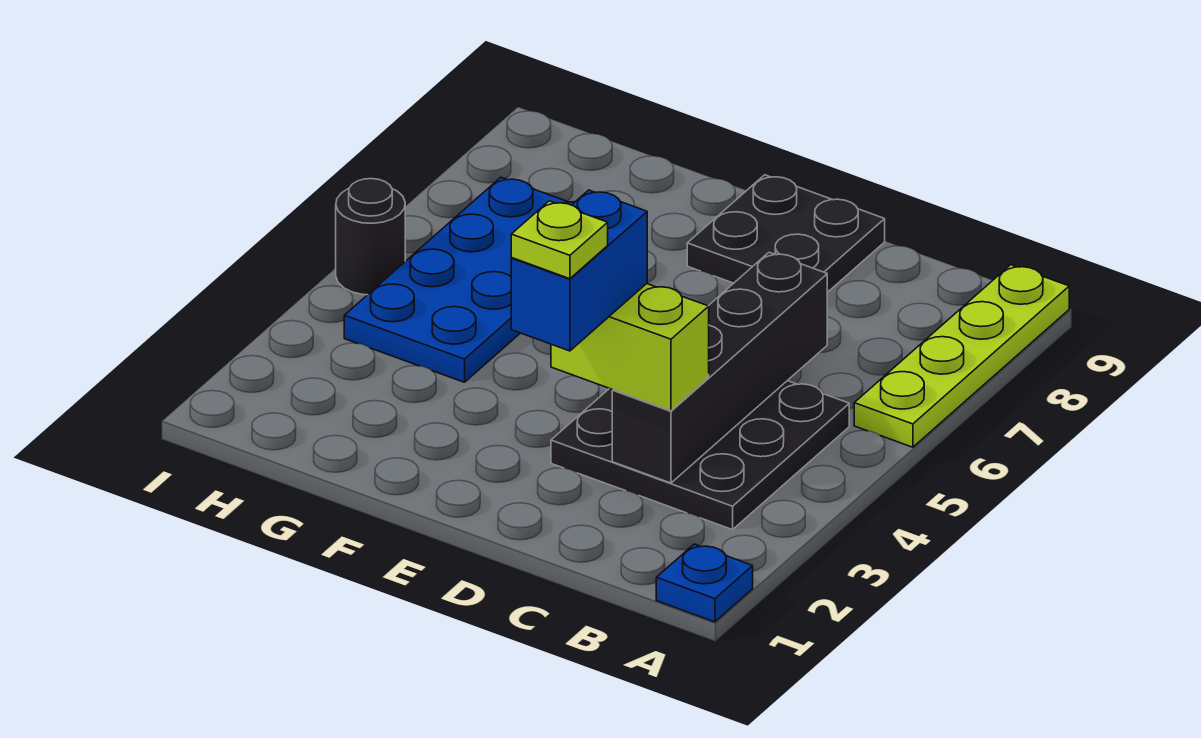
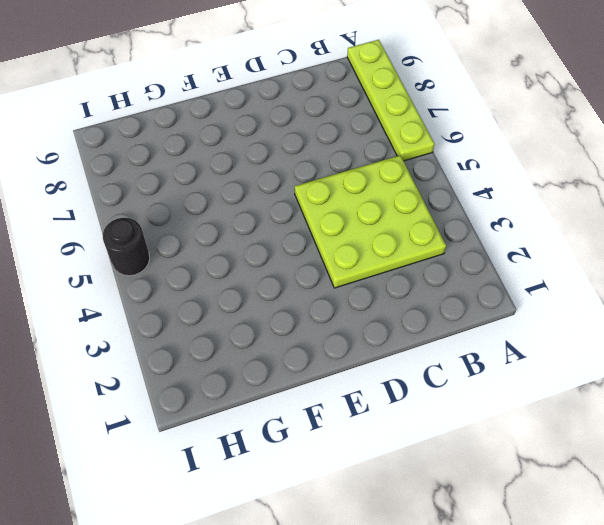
lime plate B3:D5 level 1 -> black plate B3:D5 level 1
none -> blue plate A1 level 1
none -> black plate D8:E9 level 1

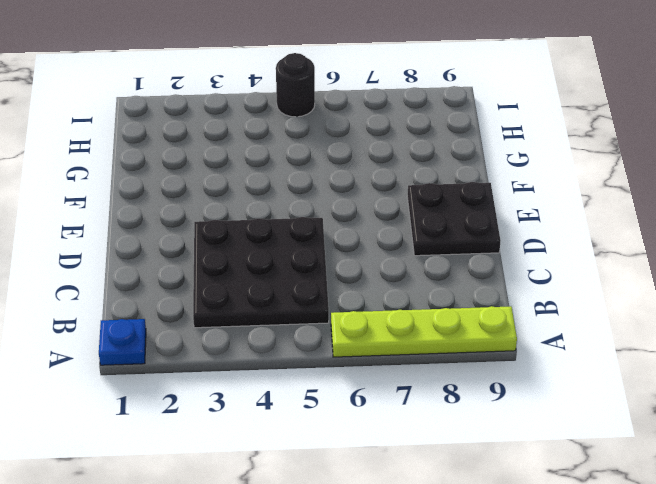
none -> blue plate G4:H7 level 1
none -> black brick C3:C6 level 2

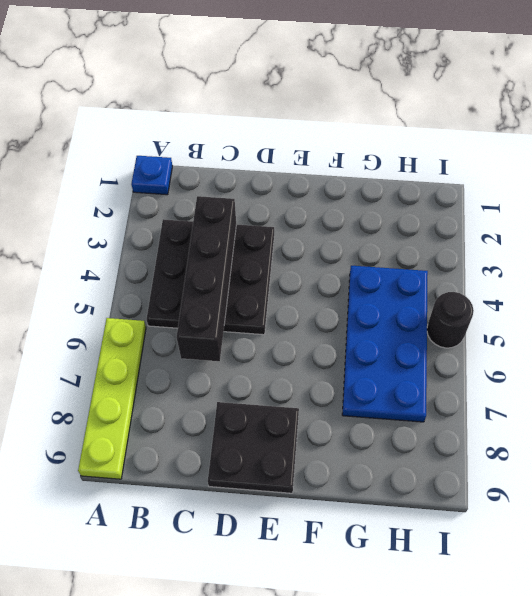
none -> lime brick C3:D3 level 3
none -> blue brick D2:D3 level 4

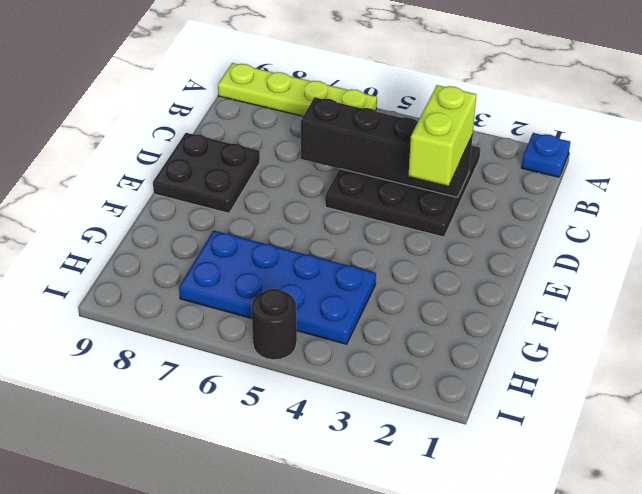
none -> blue brick D2:D3 level 4
none -> lime plate D2 level 5

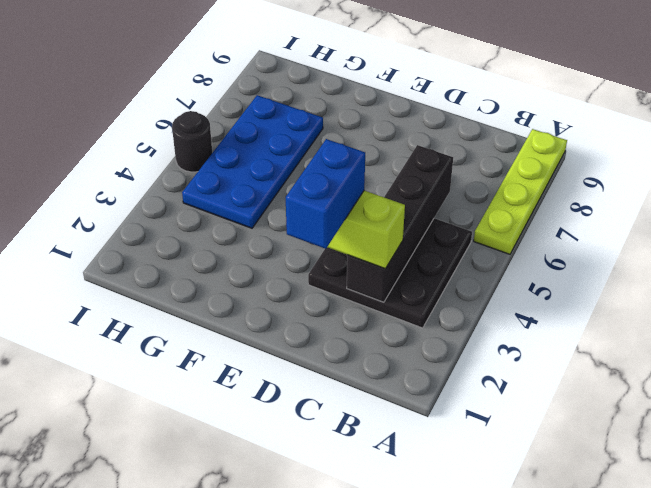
none -> blue plate A1 level 1
none -> black plate D8:E9 level 1

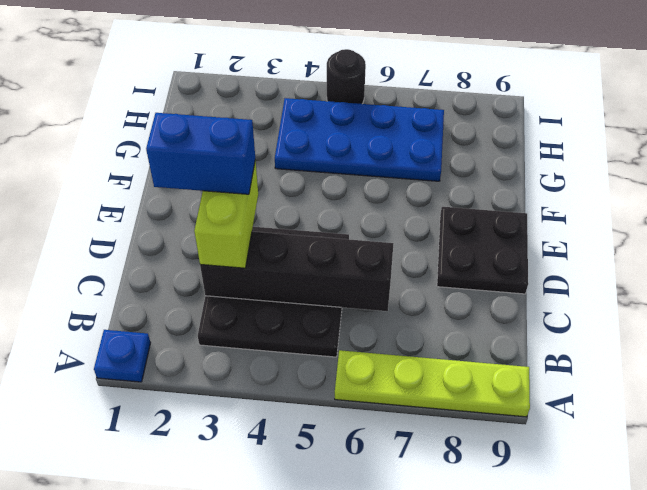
none -> lime plate D2 level 5

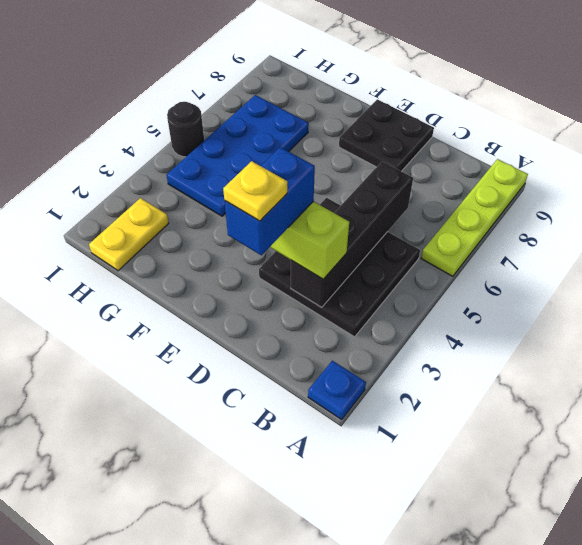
yellow plate D2 level 5 -> lime plate D2 level 5
yellow plate H1:H2 level 1 -> none

